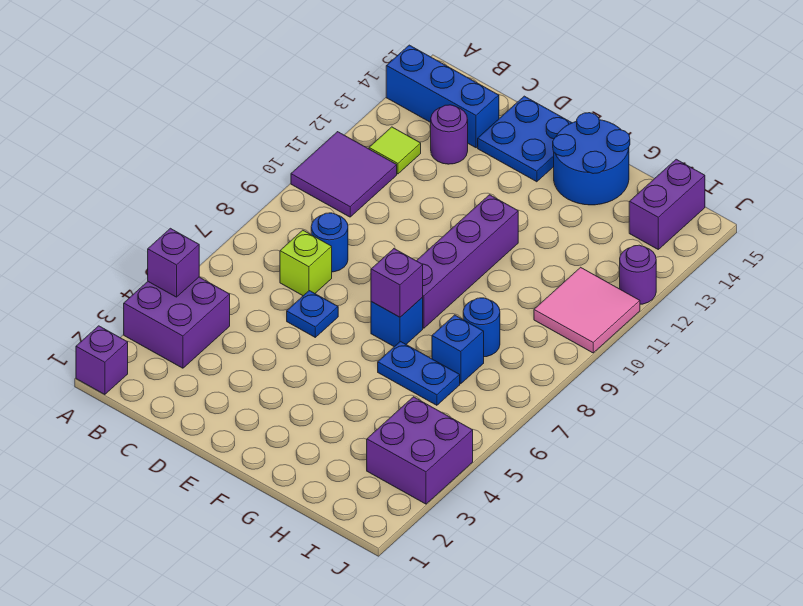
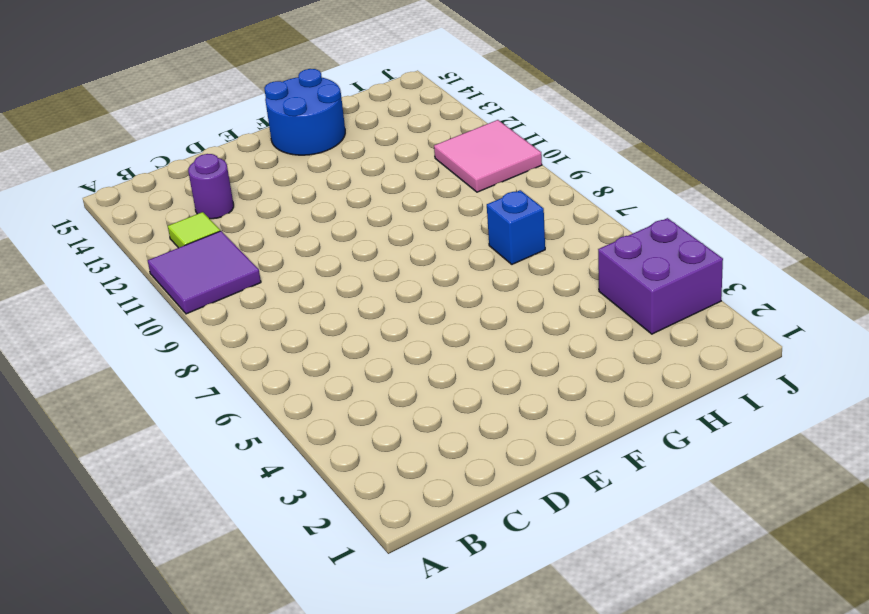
none -> purple brick A1 level 1
none -> purple brick A3:B4 level 1
none -> blue brick A14:C14 level 1

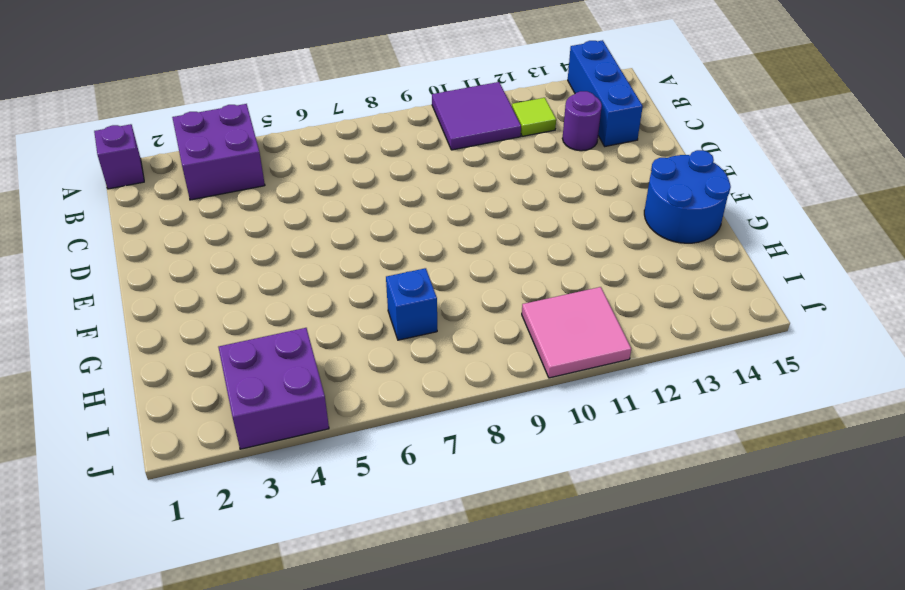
none -> lime brick C7 level 1
none -> blue round brick C8 level 1
none -> blue plate D6 level 1

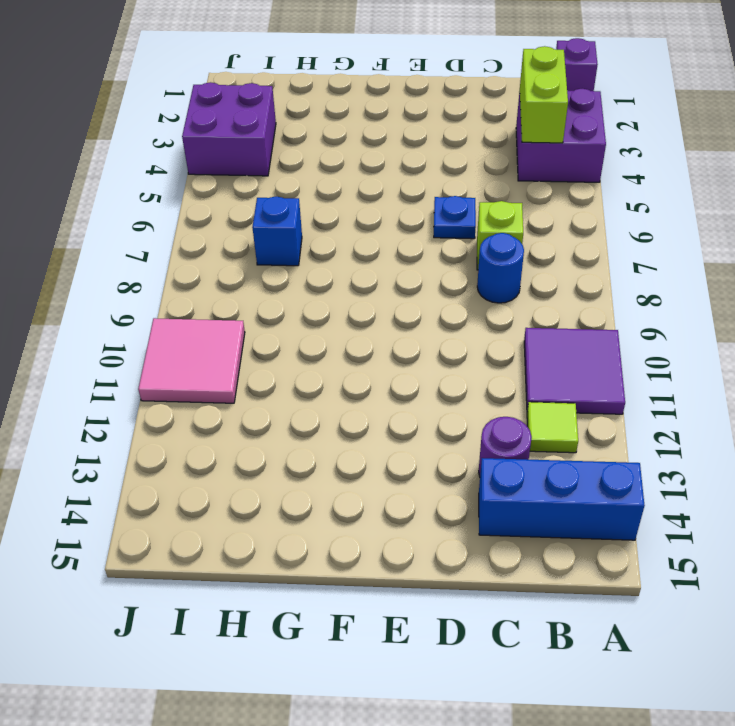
lime brick B3:B4 level 2 -> none
none -> blue plate D14:E15 level 1
none -> blue brick F7 level 1
none -> purple brick F8:F11 level 1

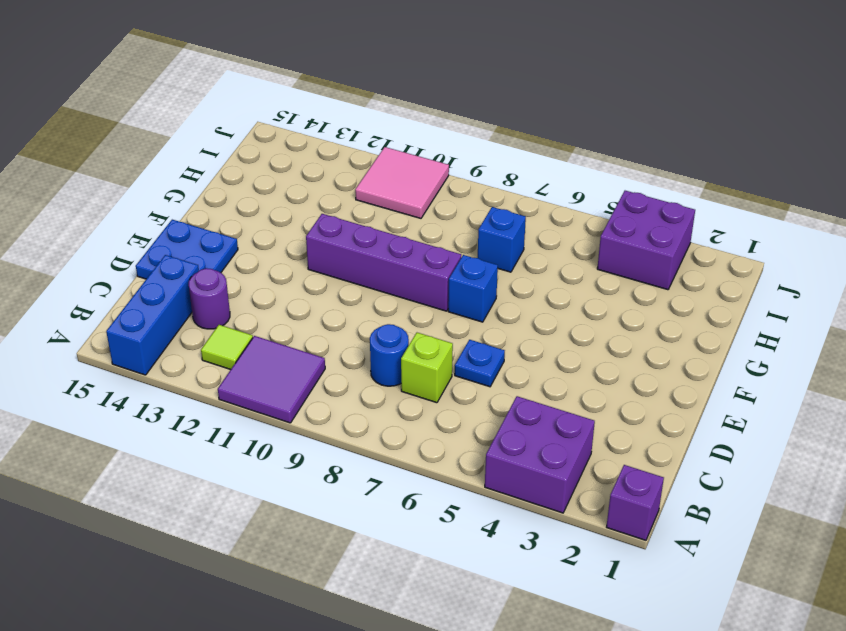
none -> blue round brick F14:G15 level 1
none -> blue plate G6:H6 level 1
none -> blue round brick H8 level 1

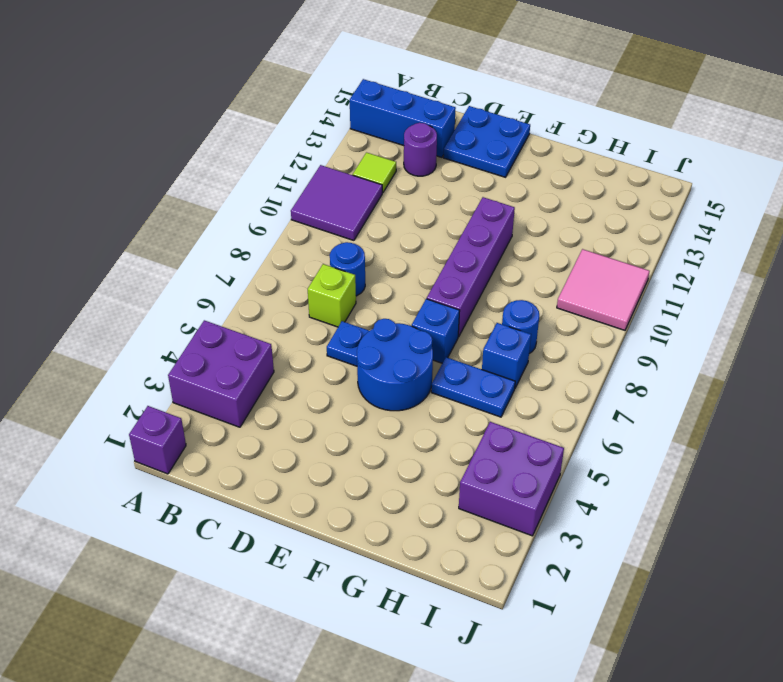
blue round brick E5:F6 level 1 -> blue round brick F14:G15 level 1
none -> purple brick I14:I15 level 1
none -> purple round brick J12 level 1
none -> purple brick A4 level 2

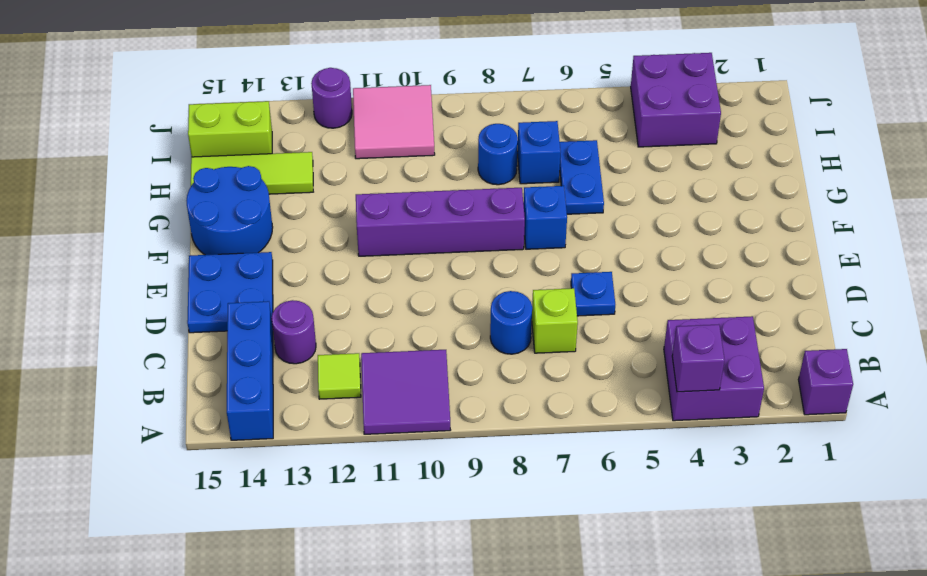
lime tile H13:H15 level 1 -> none
lime brick I14:I15 level 1 -> purple brick I14:I15 level 1
none -> purple brick F7 level 2

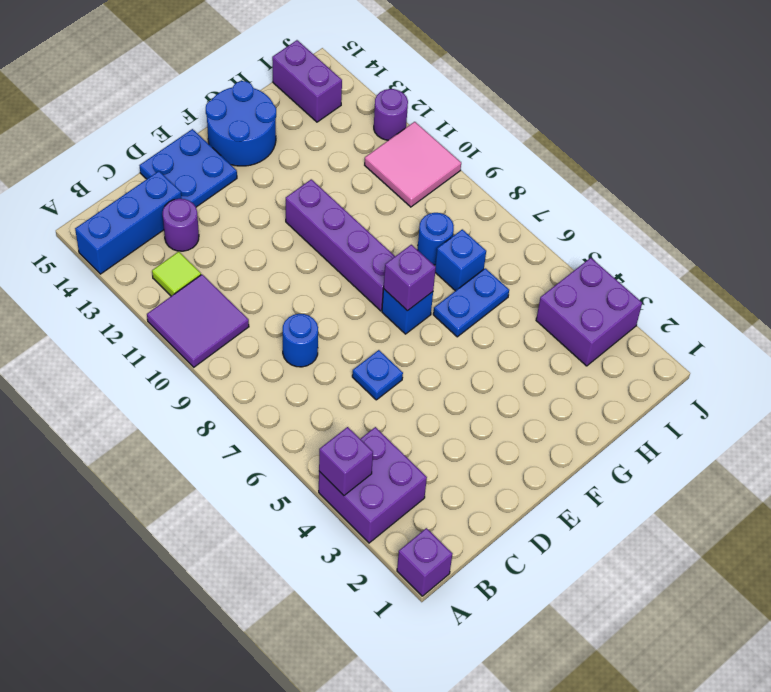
none -> lime brick C7 level 1

